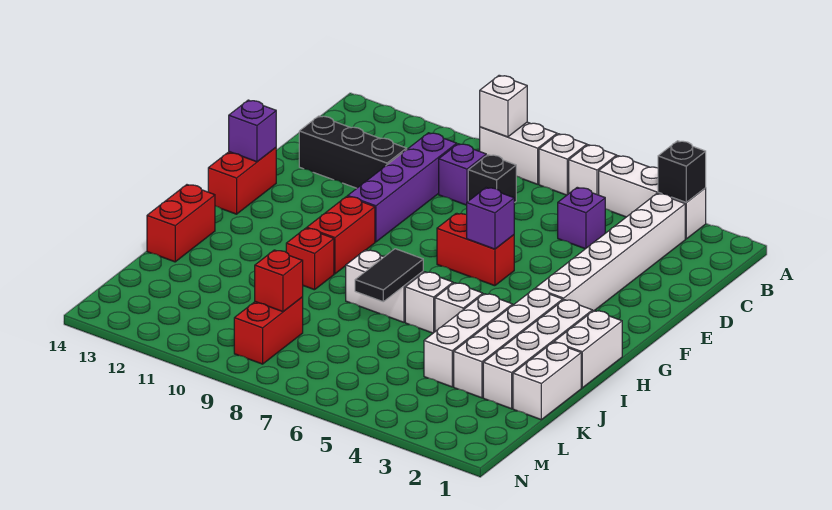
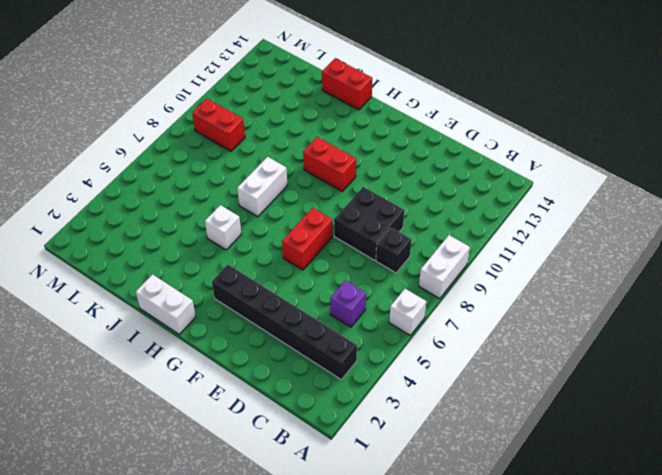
black brick B3:G3 level 1 -> white brick B3:G3 level 1
black brick D8:E9 level 1 -> none
none -> white brick A3:A5 level 1
none -> white brick A7 level 1
none -> purple brick C9 level 1
none -> purple brick C10:F10 level 1

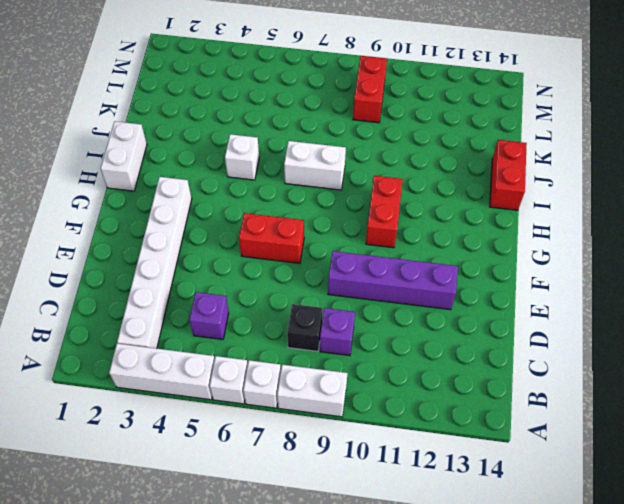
purple brick E9:E12 level 1 -> purple brick C10:F10 level 1
none -> black brick D11:D13 level 1
none -> red brick F14:G14 level 1
none -> white brick H2:K2 level 1
none -> white brick H3:K3 level 1

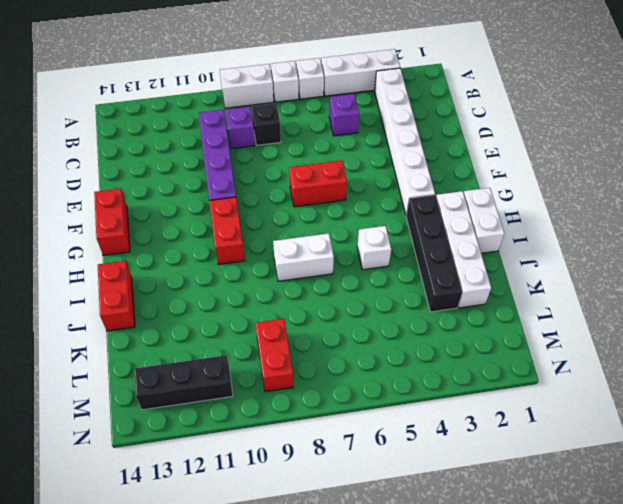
black brick H3:K3 level 1 -> white brick H3:K3 level 1
black brick M11:M13 level 1 -> black brick D11:D13 level 1
none -> white brick I4:K4 level 1
none -> white brick I6 level 1
none -> red brick I10 level 1
none -> white brick J1:K1 level 1

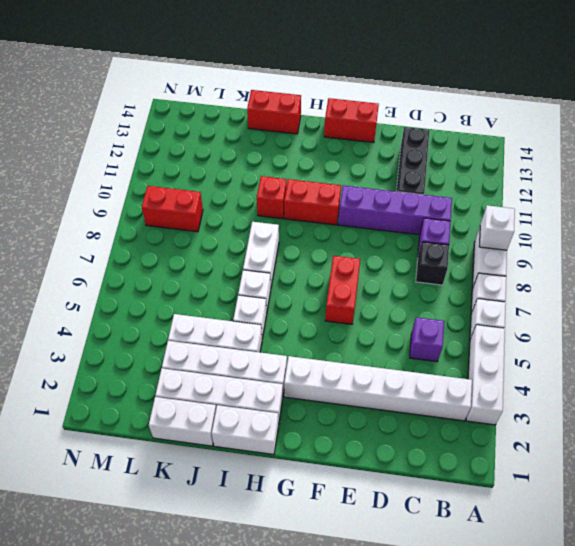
none -> black brick A3 level 2
none -> purple brick F6 level 2
none -> purple brick F14 level 2
none -> black tile I7:J7 level 2

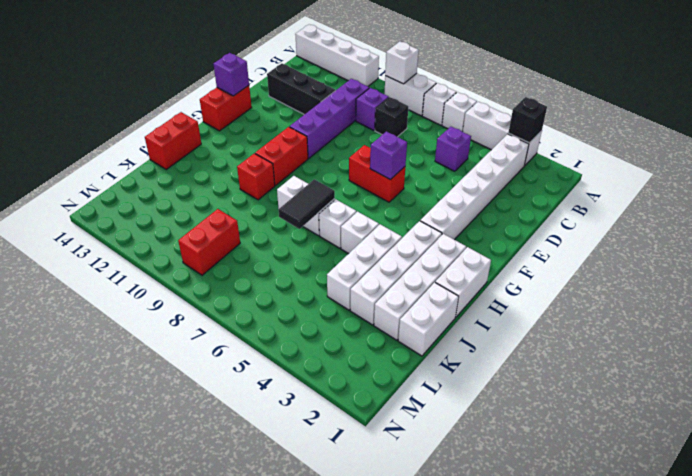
white brick A11:A14 level 1 -> none
none -> red brick L9 level 2

